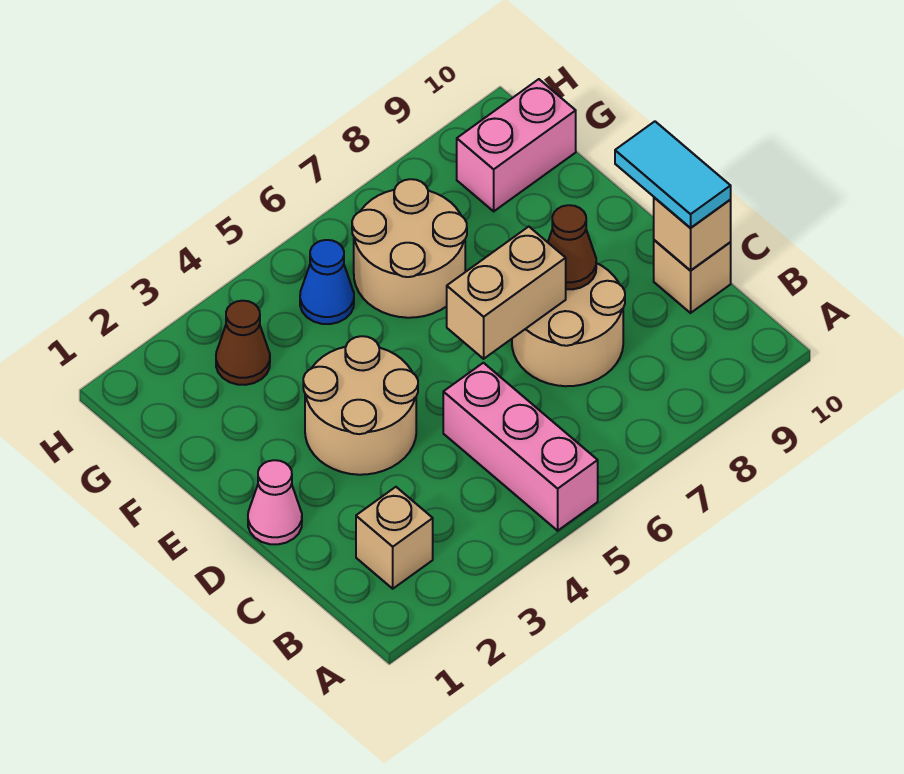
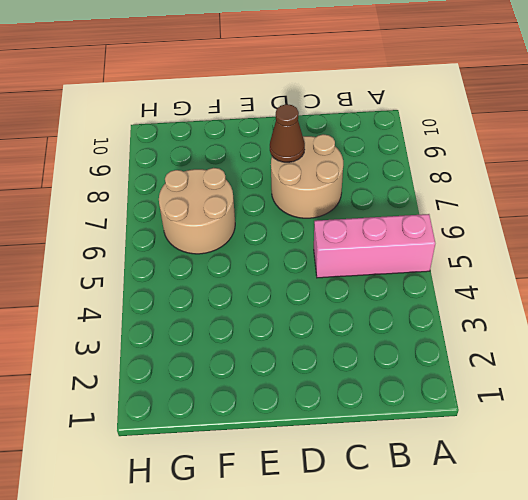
none -> tan brick B2 level 1
none -> tan brick C10 level 1
none -> pink cone D1 level 1

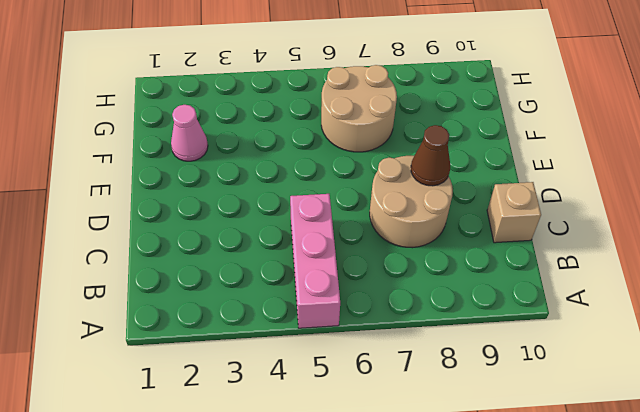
pink cone F2 level 1 -> pink cone D1 level 1
none -> tan brick B2 level 1
none -> tan round brick D3:E4 level 1
none -> brown cone G3 level 1

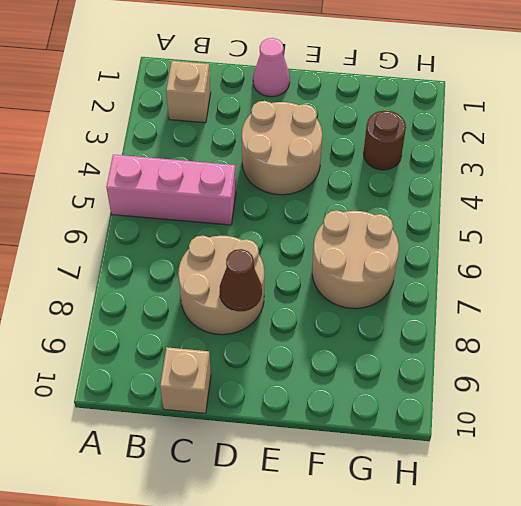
brown round brick G3 level 1 -> brown cone G3 level 1
none -> blue cone G5 level 1
none -> pink brick G9:G10 level 1
none -> tan brick C10 level 2

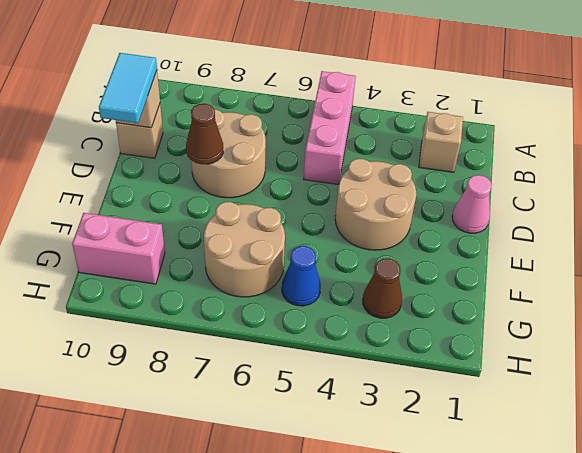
none -> tan brick D6:D7 level 2

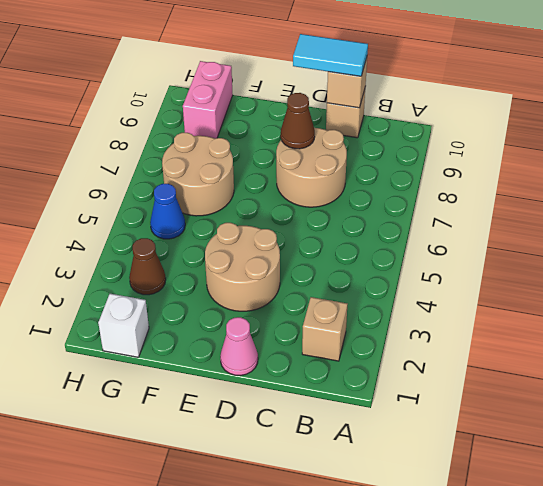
white brick G1 level 1 -> none
none -> pink brick A5:C5 level 1
none -> tan brick D6:D7 level 2

